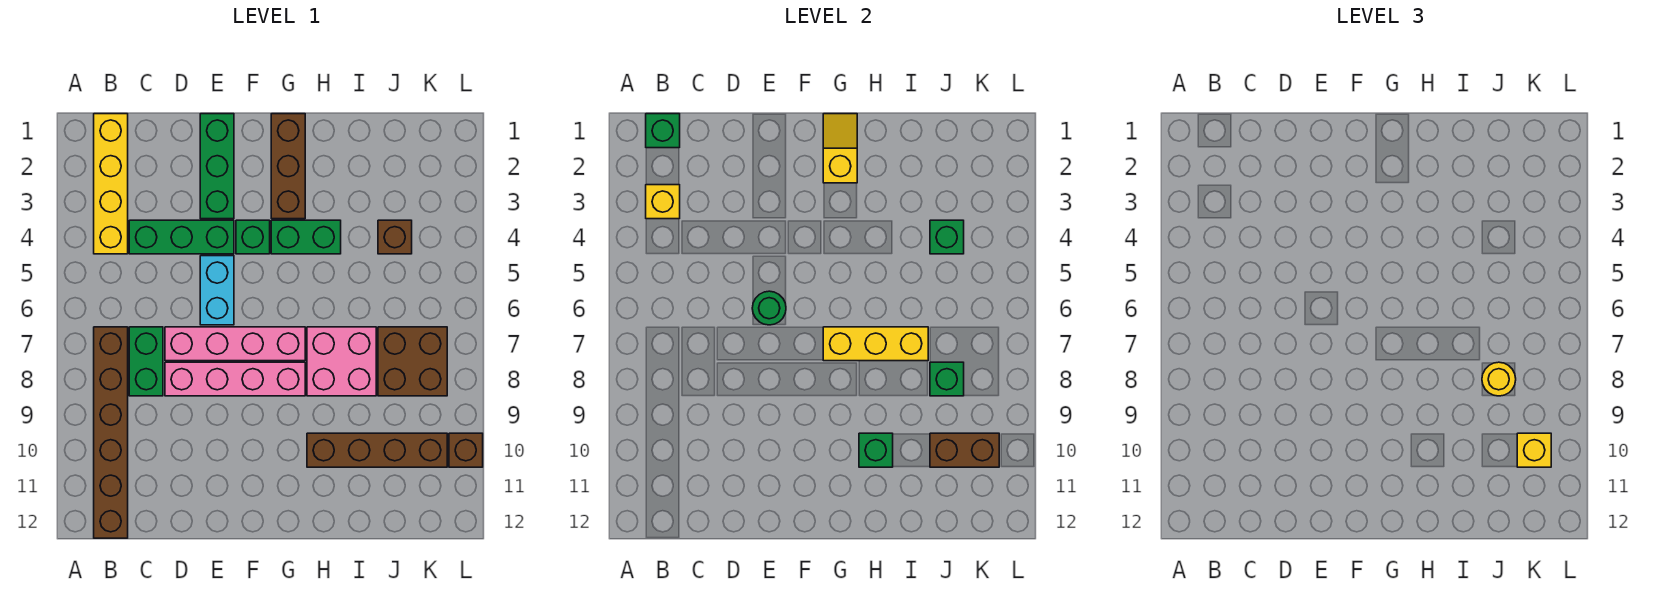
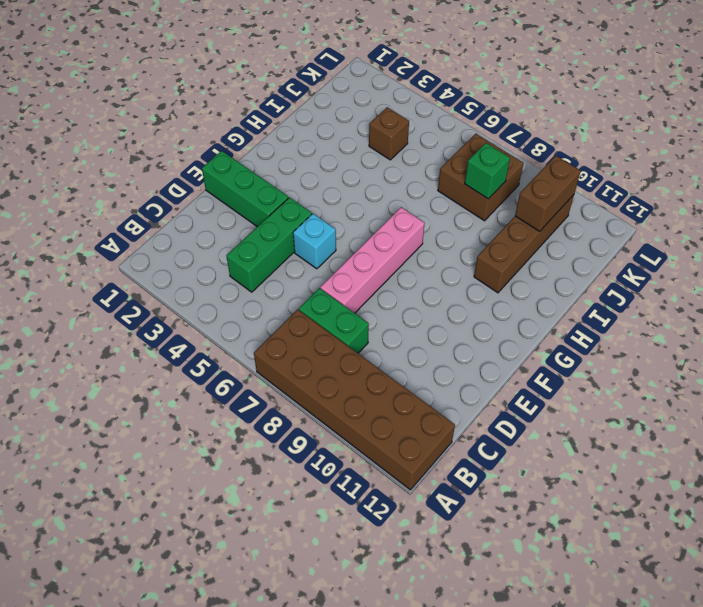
brown brick A7:B12 level 1 -> brown brick B7:B12 level 1
cyan brick E5 level 1 -> cyan brick E5:E6 level 1
none -> yellow brick B1:B4 level 1
none -> pink brick D8:G8 level 1
none -> green brick F4 level 1

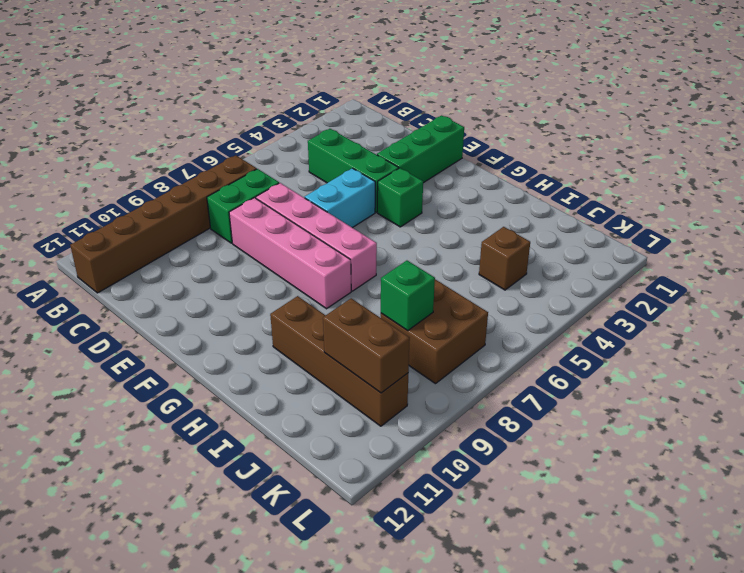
none -> yellow brick B1:B4 level 1
none -> brown brick G1:G3 level 1
none -> green brick G4:H4 level 1

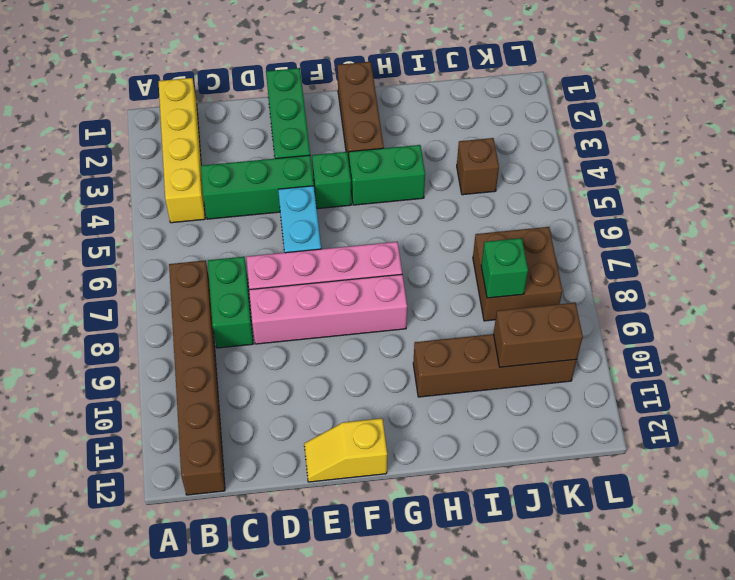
yellow slope E12:F12 level 1 top F -> yellow slope G1:G2 level 2 top 2
none -> pink brick H7:I8 level 1
none -> brown brick L10 level 1
none -> green brick B1 level 2

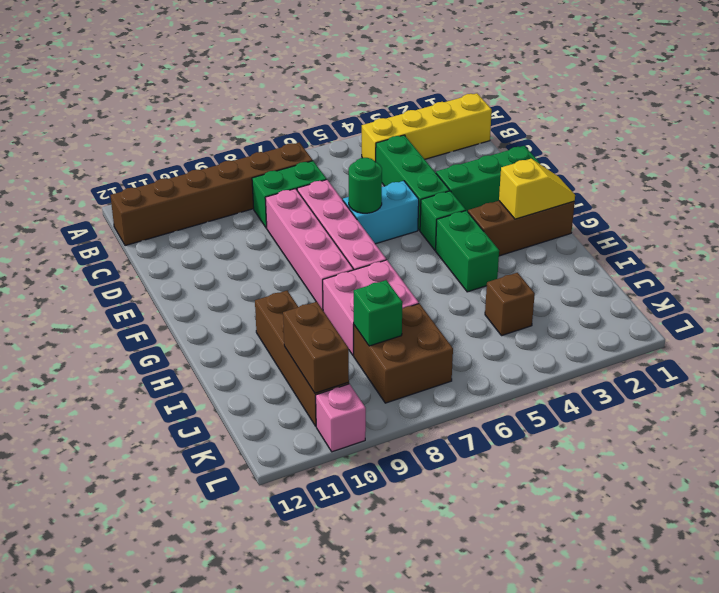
pink brick L10 level 1 -> brown brick L10 level 1
none -> green brick B1 level 2
none -> yellow brick B3 level 2
none -> yellow brick G7:I7 level 2

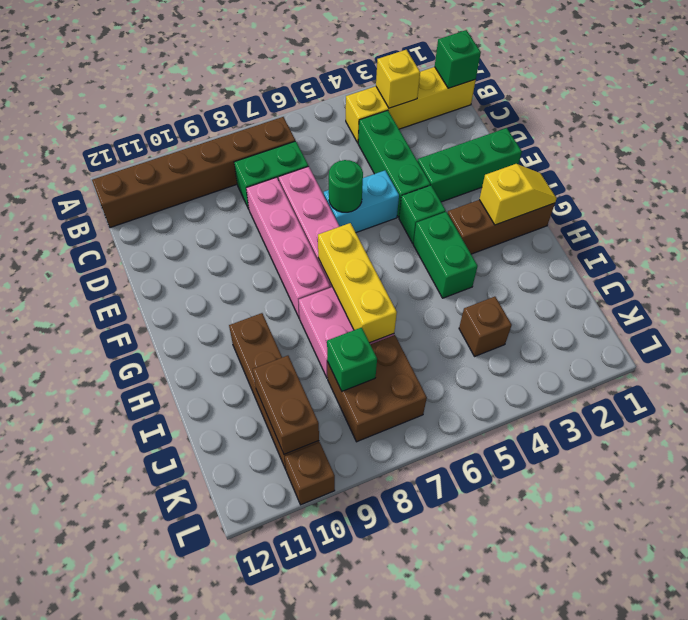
none -> green brick H10 level 2
none -> green brick J4 level 2
none -> yellow round brick J8 level 3

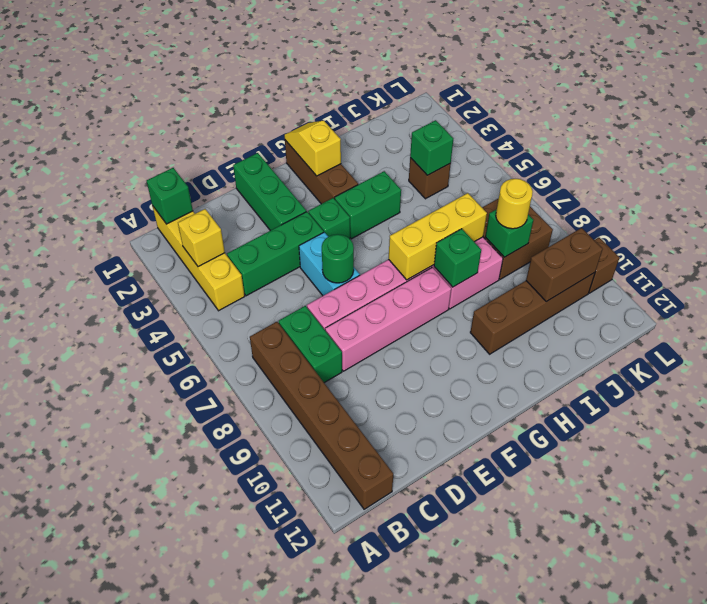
green brick H8 level 2 -> green brick H10 level 2
none -> yellow brick K10 level 3

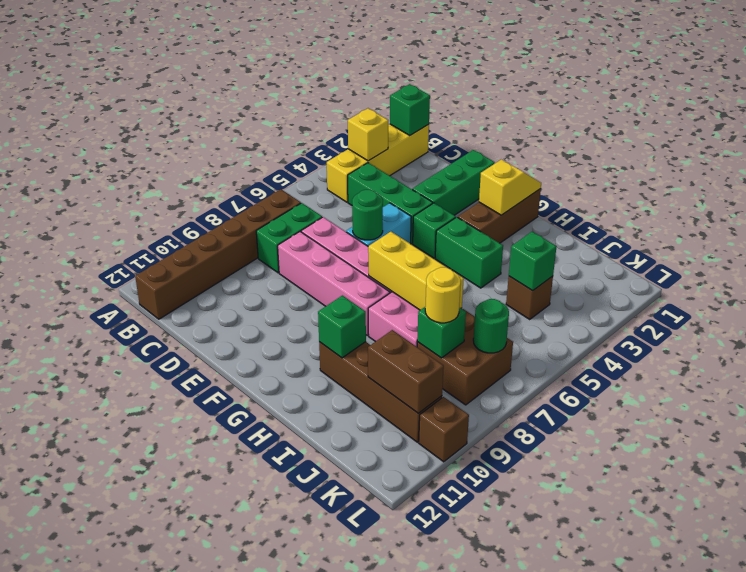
green round brick K7 level 2 -> none
none -> yellow brick K10 level 3

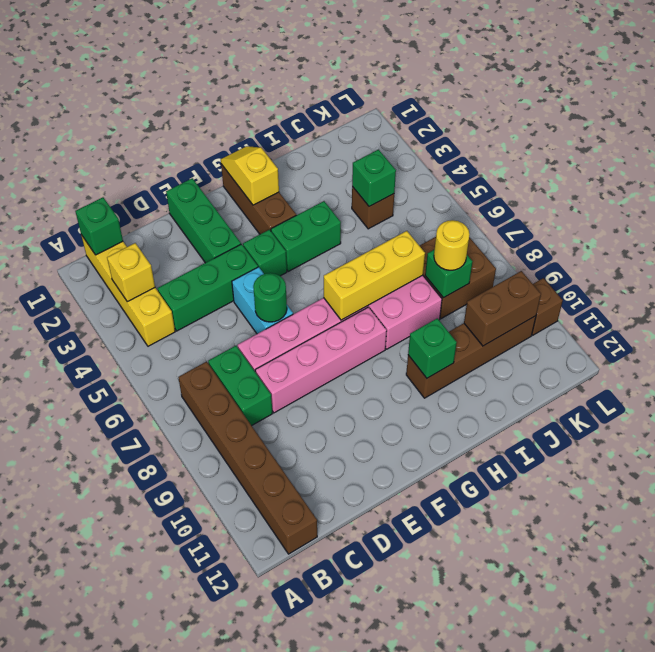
none -> yellow brick K10 level 3

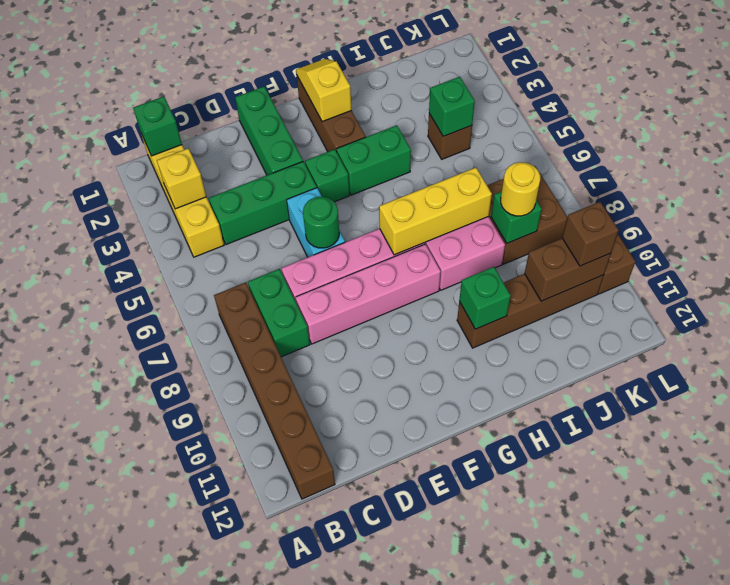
brown brick K10 level 3 -> yellow brick K10 level 3

